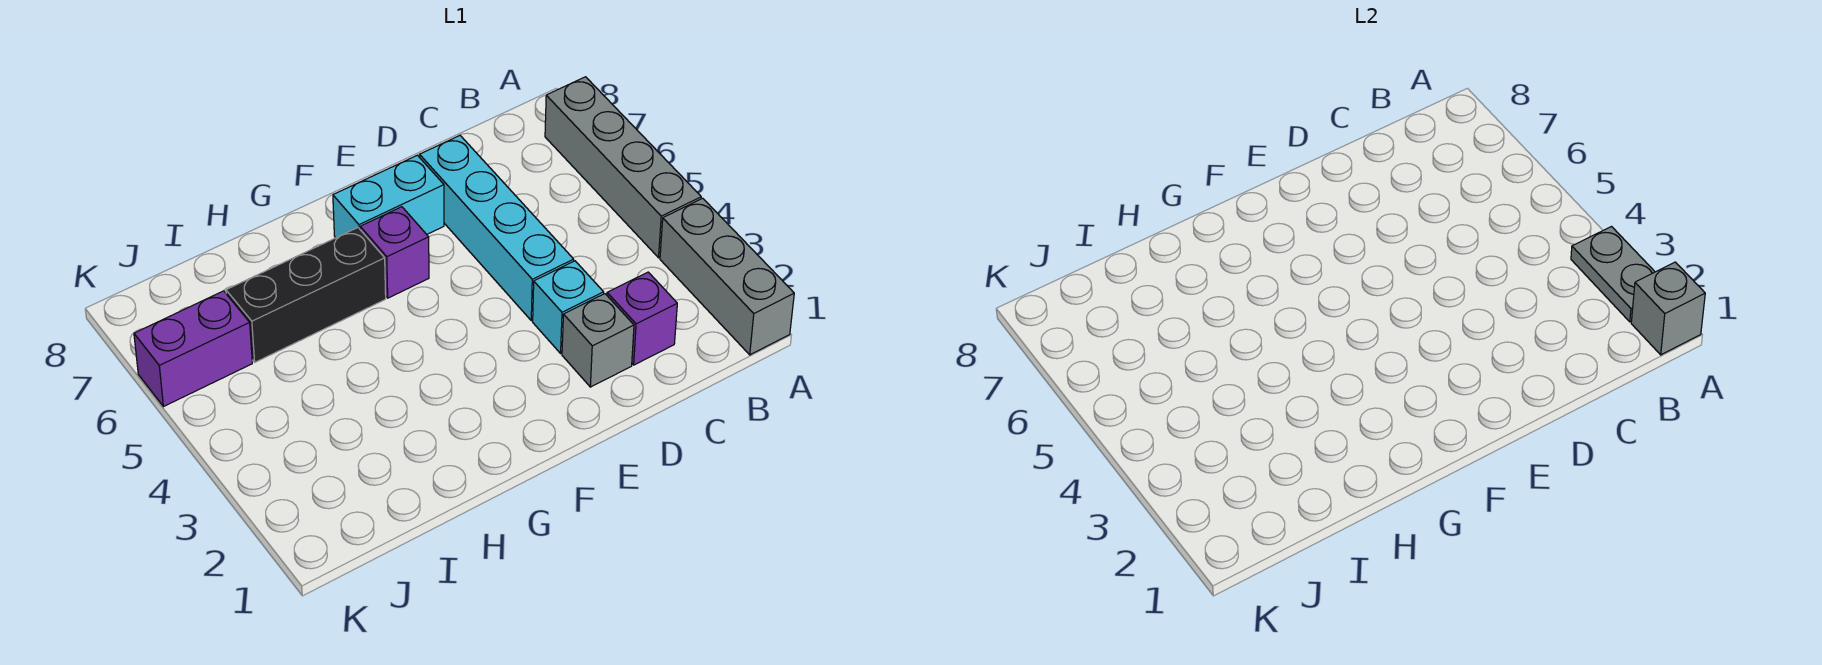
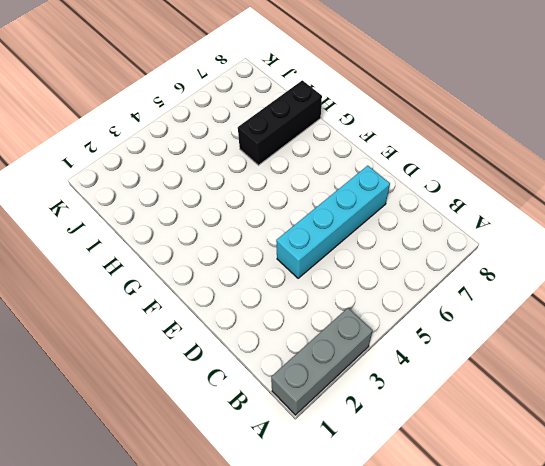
black brick H6:H8 level 1 -> black brick G6:I6 level 1
none -> grey brick A4:A7 level 1
none -> purple brick C2 level 1
none -> grey brick D2 level 1

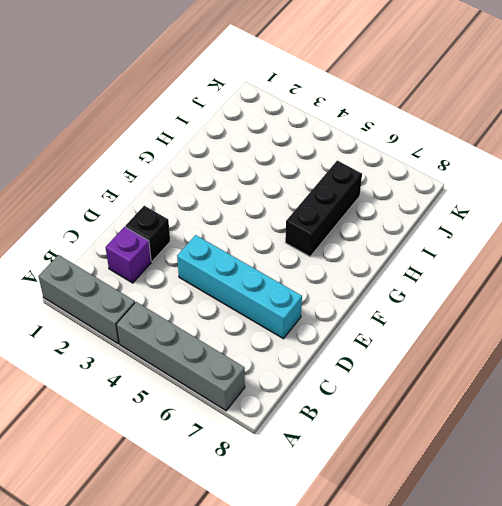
black brick D2 level 1 -> grey brick D2 level 1
none -> cyan brick D3 level 1
none -> cyan brick E7:F7 level 1
none -> purple brick F6 level 1

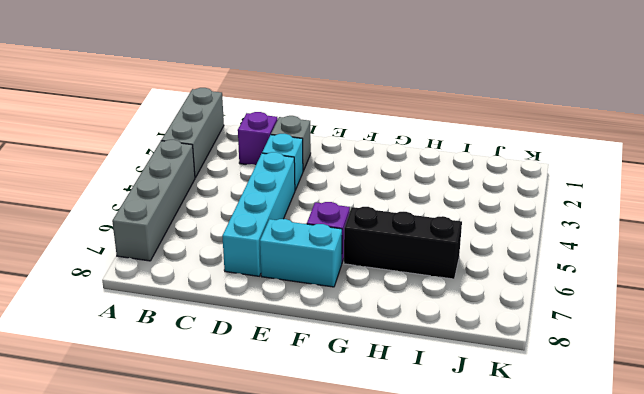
none -> purple brick J6:K6 level 1
none -> grey brick A1 level 2
none -> grey plate A2:A3 level 2

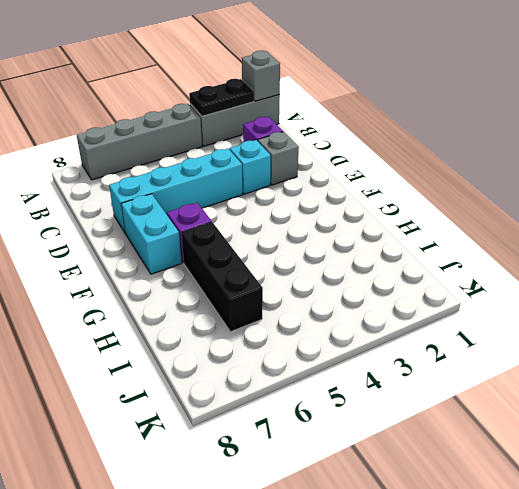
black plate A2:A3 level 2 -> grey plate A2:A3 level 2
none -> purple brick J6:K6 level 1

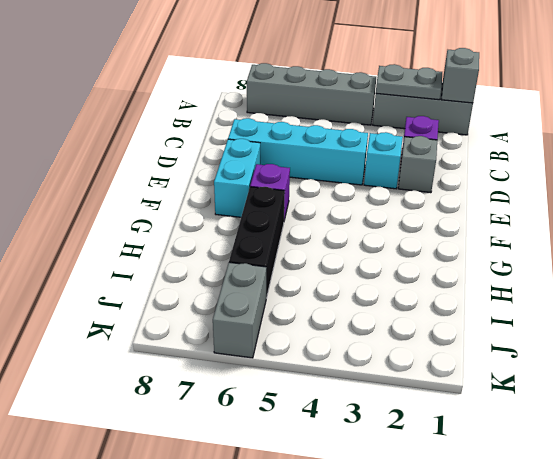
grey brick J6:K6 level 1 -> purple brick J6:K6 level 1

